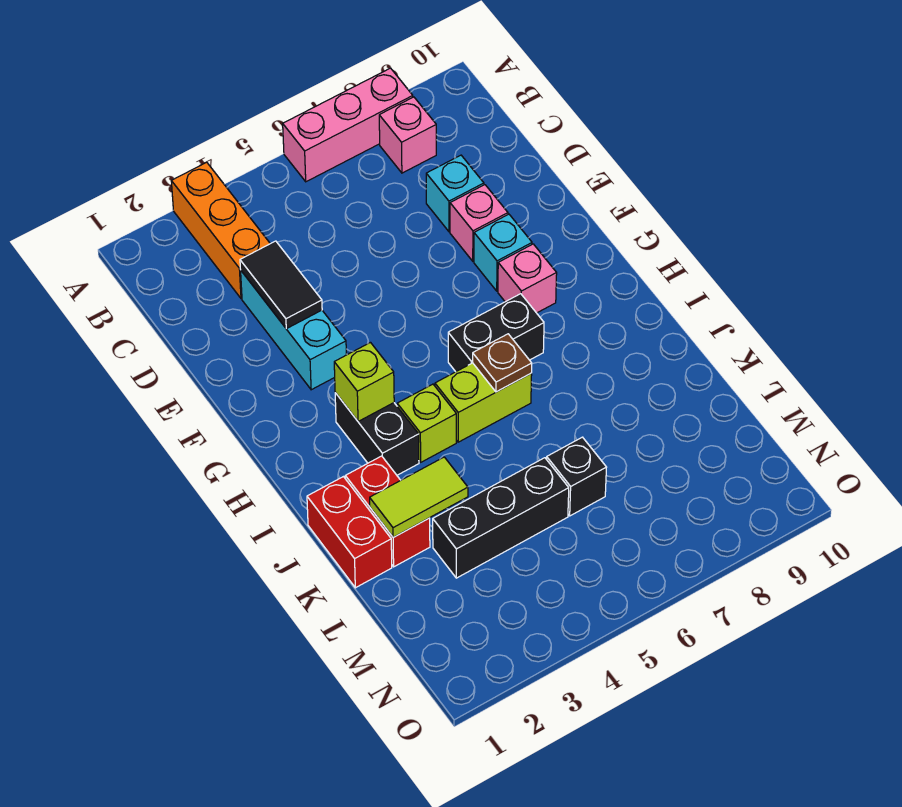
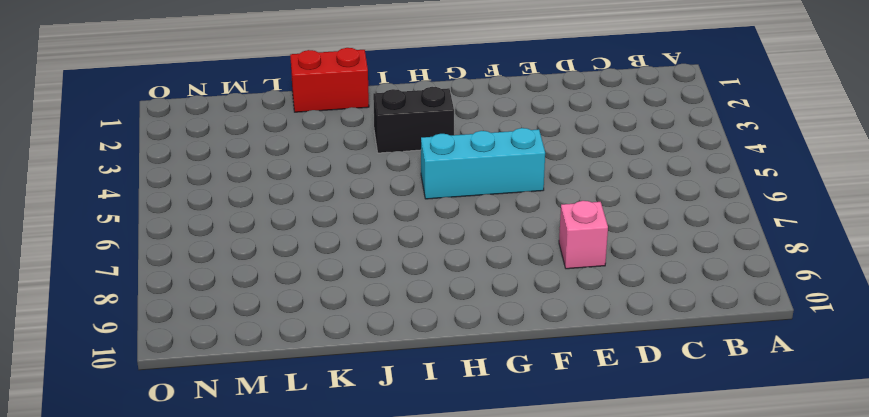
cyan brick F5:H5 level 1 -> cyan brick D3:F3 level 1
none -> orange brick A3:C3 level 1
none -> pink brick A6:A8 level 1
none -> pink brick B8 level 1

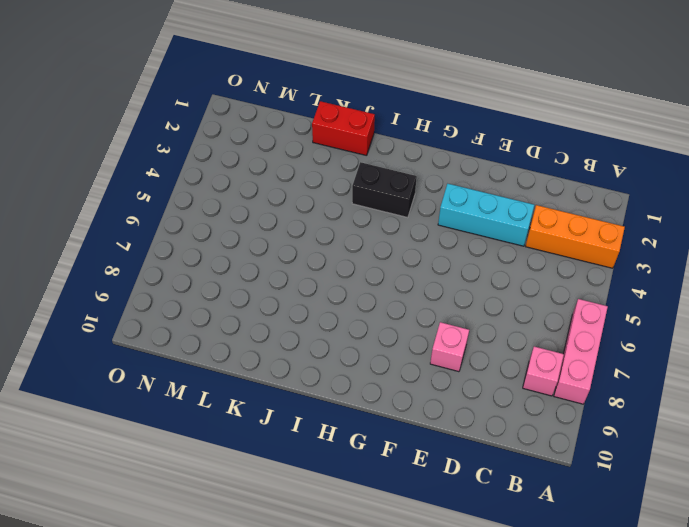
none -> cyan brick D8 level 1
none -> cyan brick F8 level 1
none -> pink brick G8 level 1

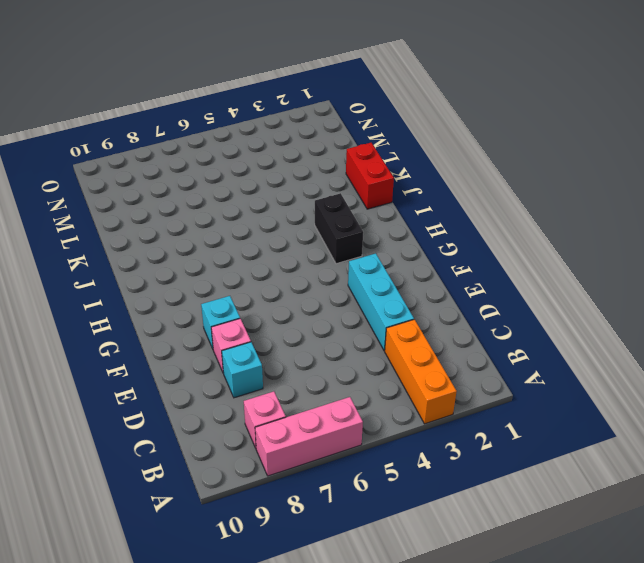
none -> pink brick G8 level 1
none -> black brick H6:H7 level 1
none -> lime brick I4 level 1

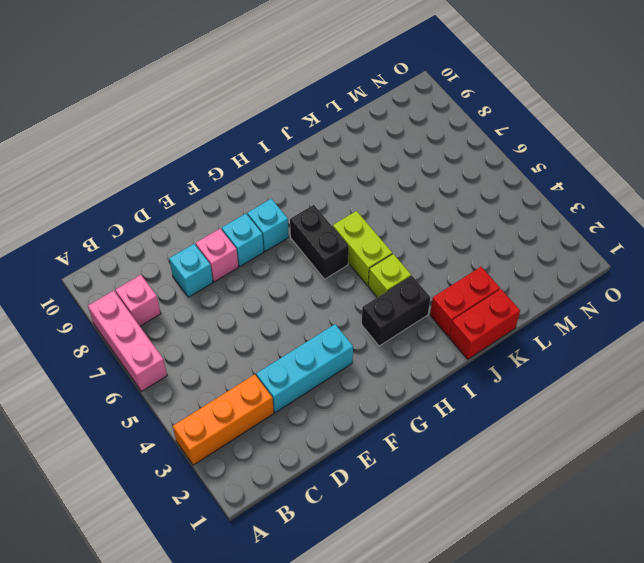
cyan brick G8 level 1 -> pink brick G8 level 1
none -> black brick L3:L5 level 1
none -> black brick L6 level 1
none -> black tile D3:E3 level 2

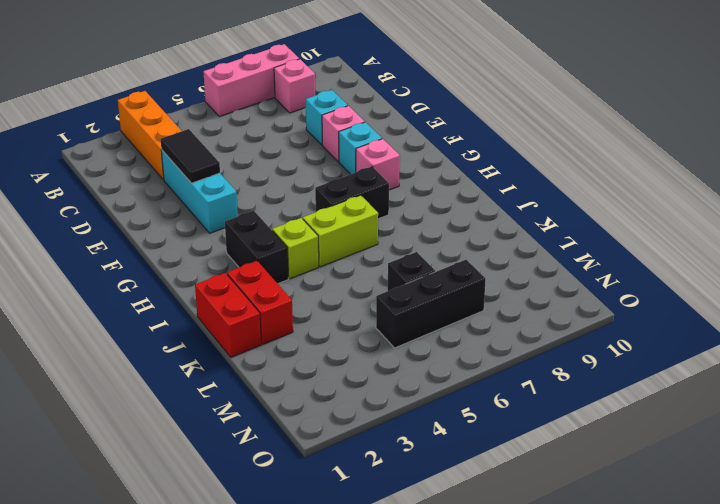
black brick M5:M7 level 1 -> black brick L3:L5 level 1
none -> lime brick H3 level 2
none -> brown plate I6 level 2
none -> lime tile K2:K3 level 2

